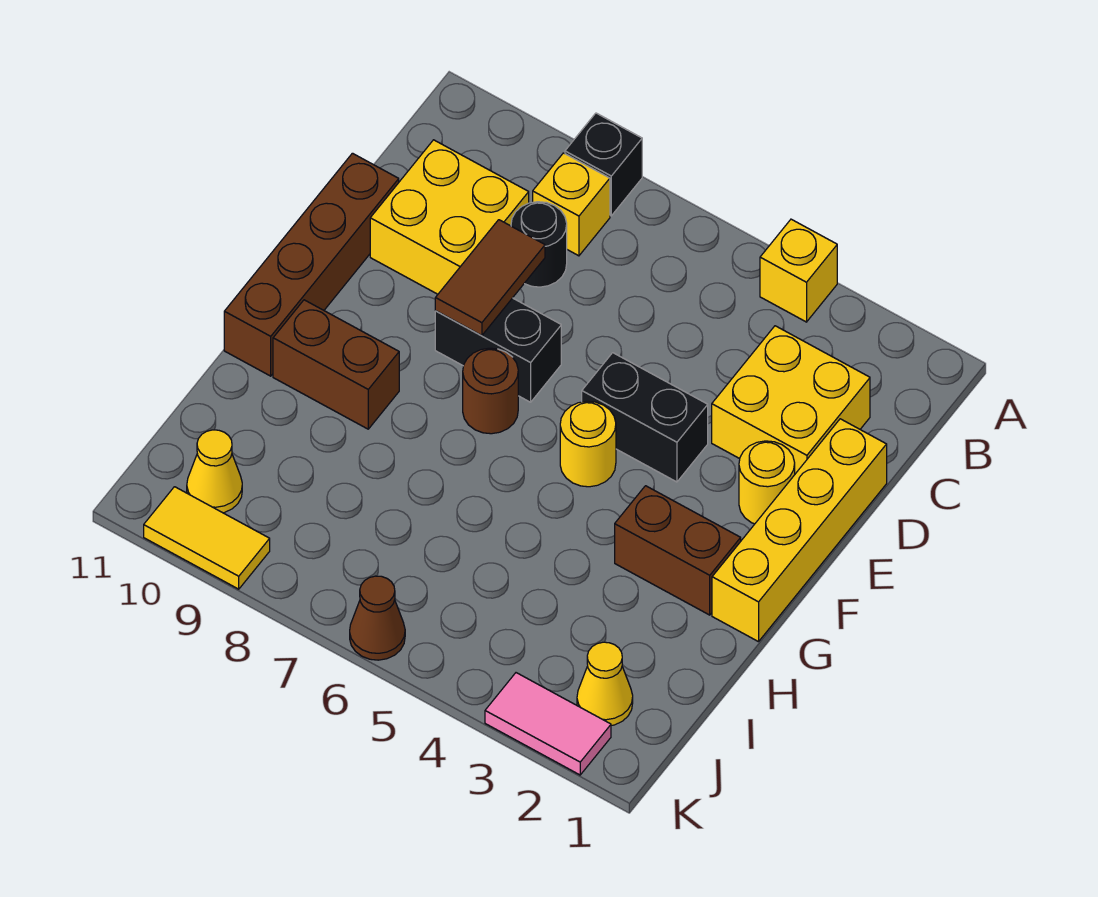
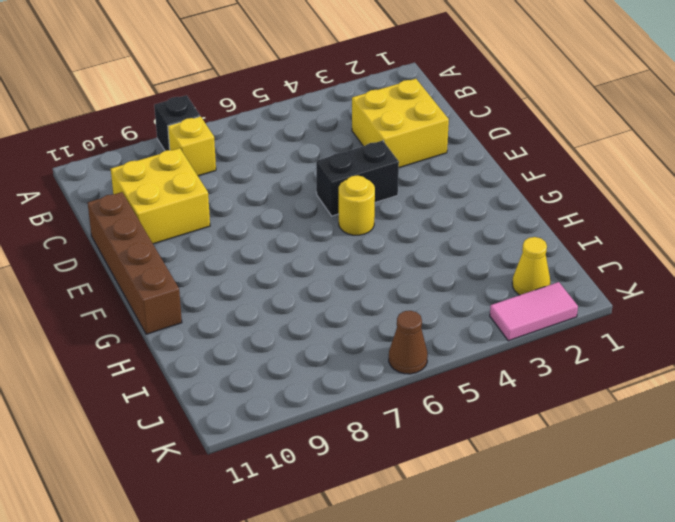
none -> yellow brick A4 level 1
none -> black round brick C8 level 1
none -> yellow brick D1:G1 level 1

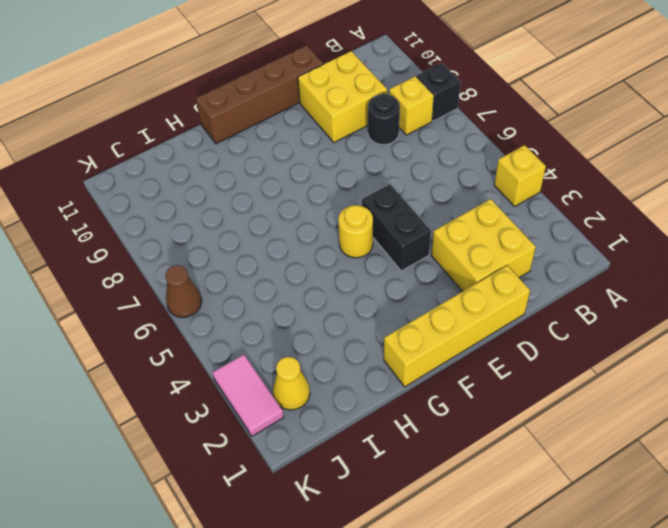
none -> yellow round brick E2 level 1
none -> black brick E7:E8 level 1
none -> brown round brick F7 level 1

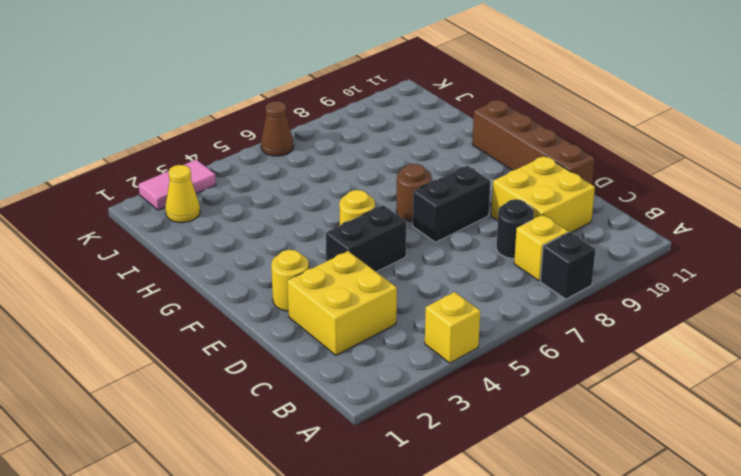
none -> yellow brick D1:G1 level 1
none -> brown brick G2:G3 level 1
none -> brown brick G9:G10 level 1

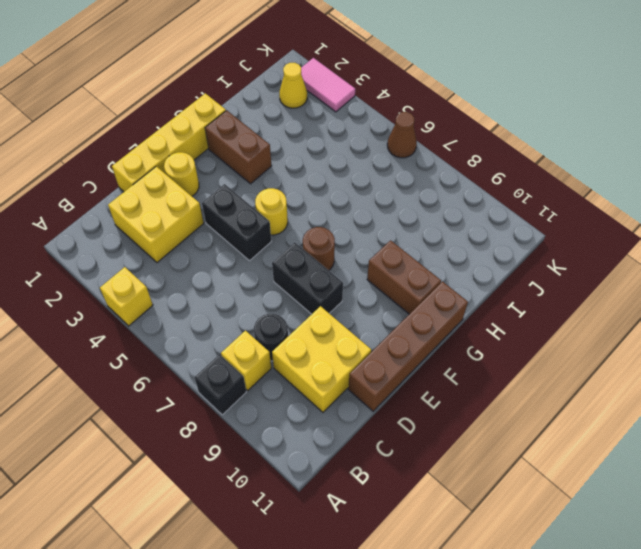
none -> yellow cone J10 level 1
none -> yellow tile K9:K10 level 1
none -> brown tile D8:E8 level 2

